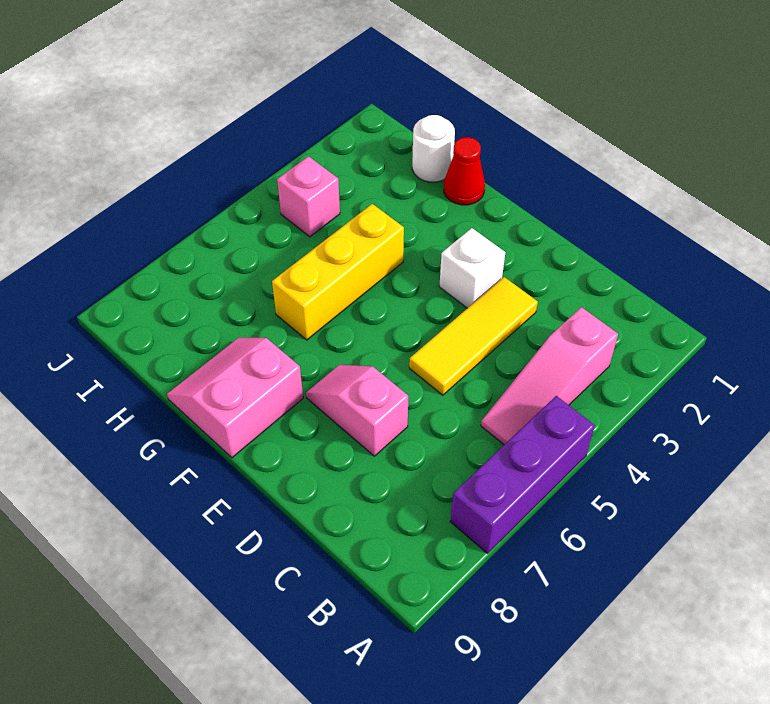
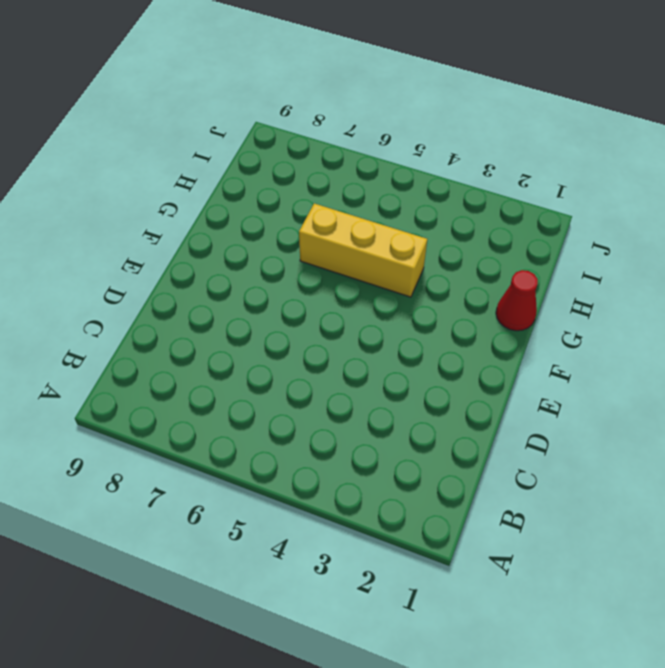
none -> purple brick A5:A7 level 1
none -> pink slope B3:B5 level 1 top 3

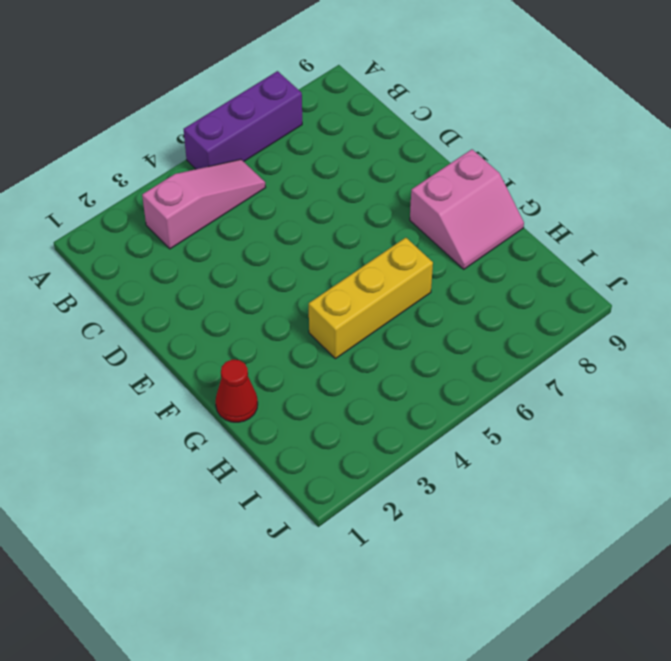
none -> yellow tile D3:D5 level 1
none -> pink slope D7:E7 level 1 top D

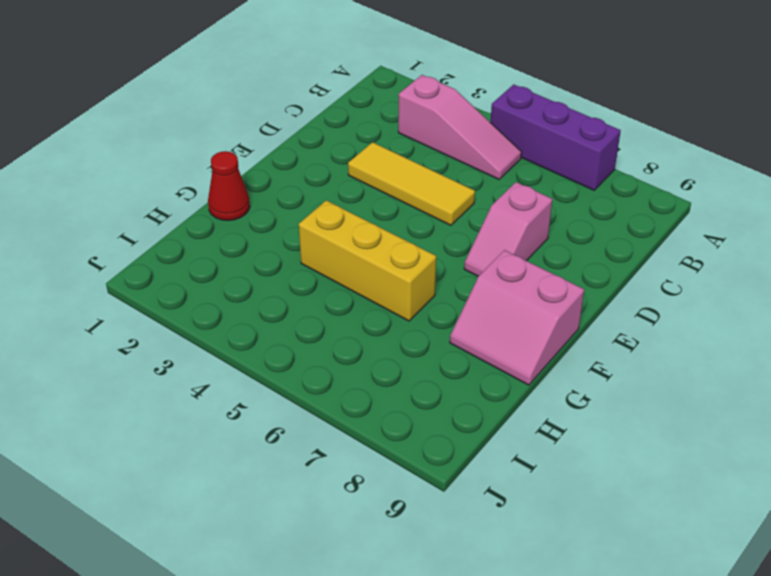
none -> white brick E3 level 1
none -> white round brick H1 level 1

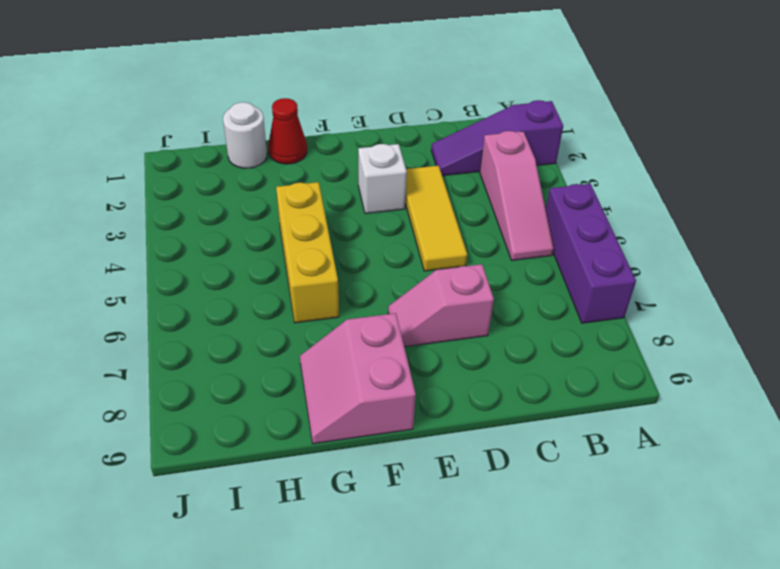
purple slope A2:C2 level 1 top A -> none
none -> pink brick I4 level 1

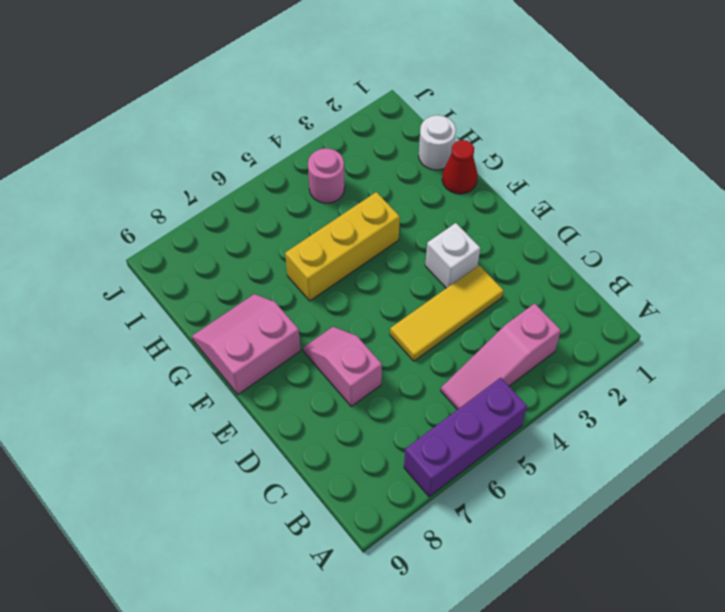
pink round brick I4 level 1 -> pink brick I4 level 1

